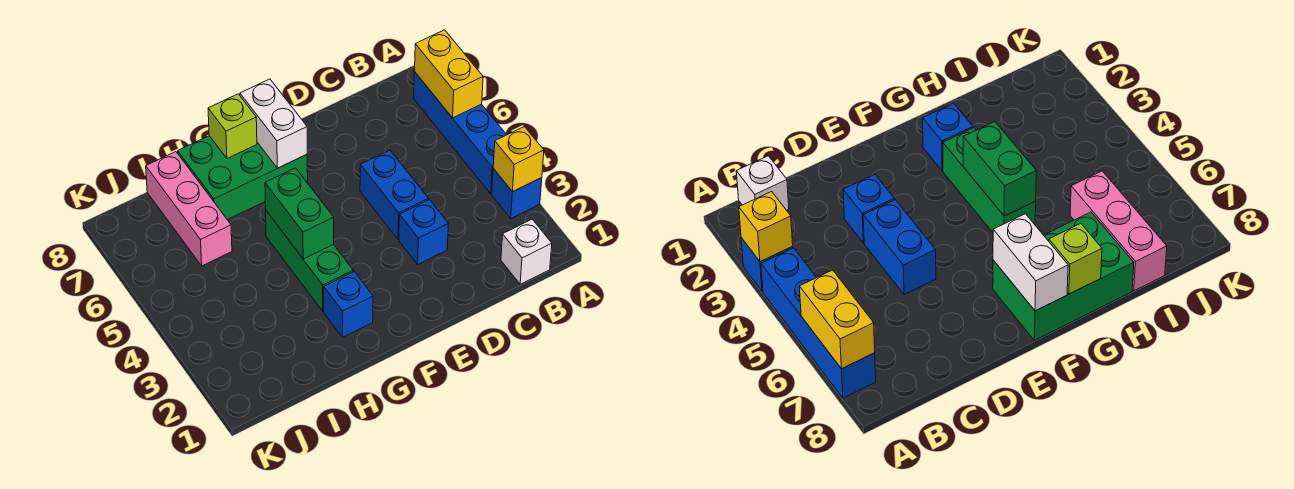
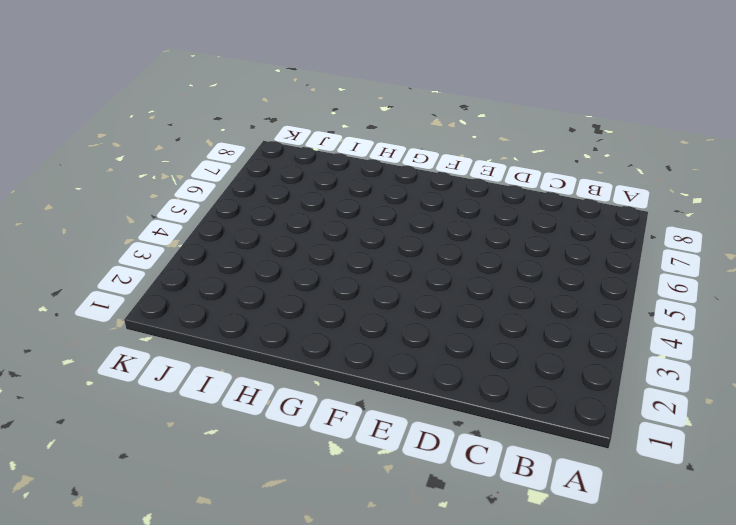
none -> blue brick A3 level 1
none -> blue brick A4:A7 level 1
none -> white brick B1 level 1

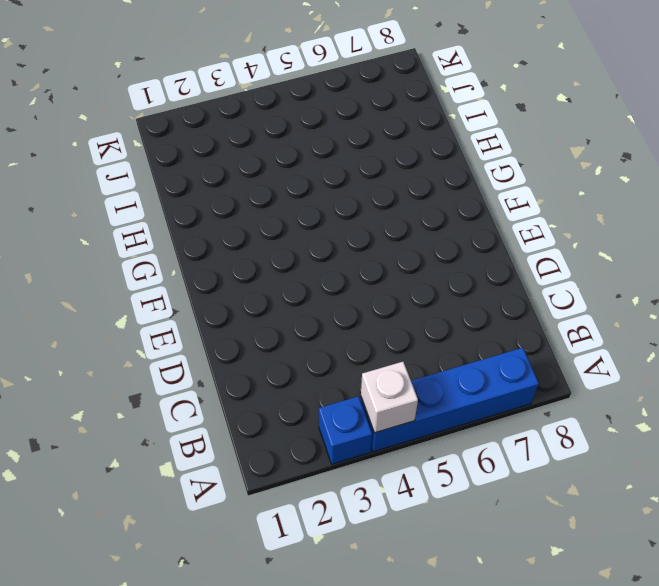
white brick A4 level 2 -> white brick B1 level 1
none -> blue brick D3 level 1
none -> blue brick D4:D5 level 1
none -> green brick F7:H8 level 1

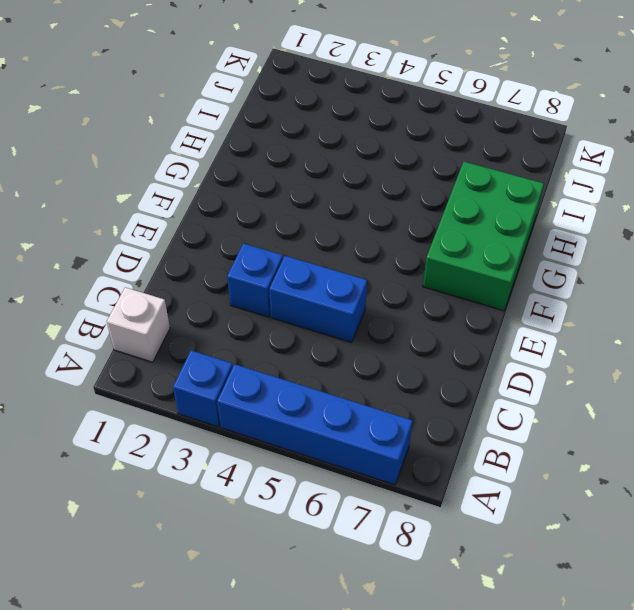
none -> blue brick G2 level 1
none -> green brick G3:G5 level 1
none -> pink brick I6:I8 level 1

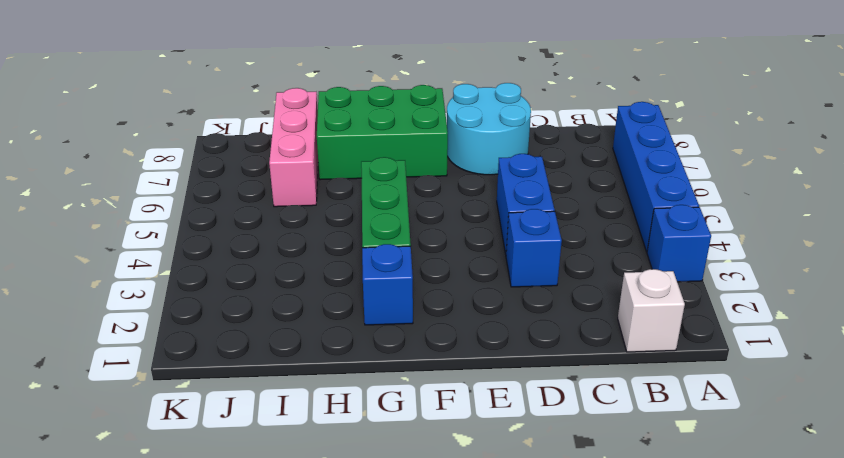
cyan round brick D7:E8 level 1 -> none
none -> yellow brick A3 level 2
none -> yellow brick A6:A7 level 2
none -> white brick F7:F8 level 2

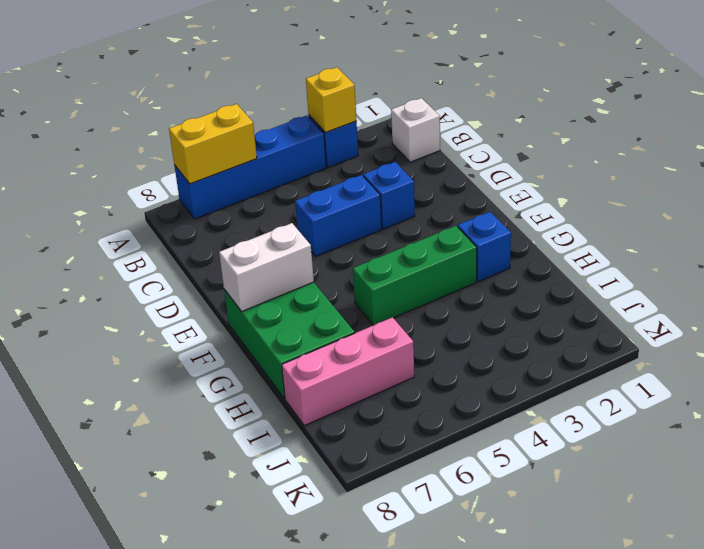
none -> green brick G4:G5 level 2
none -> lime brick G8 level 2

